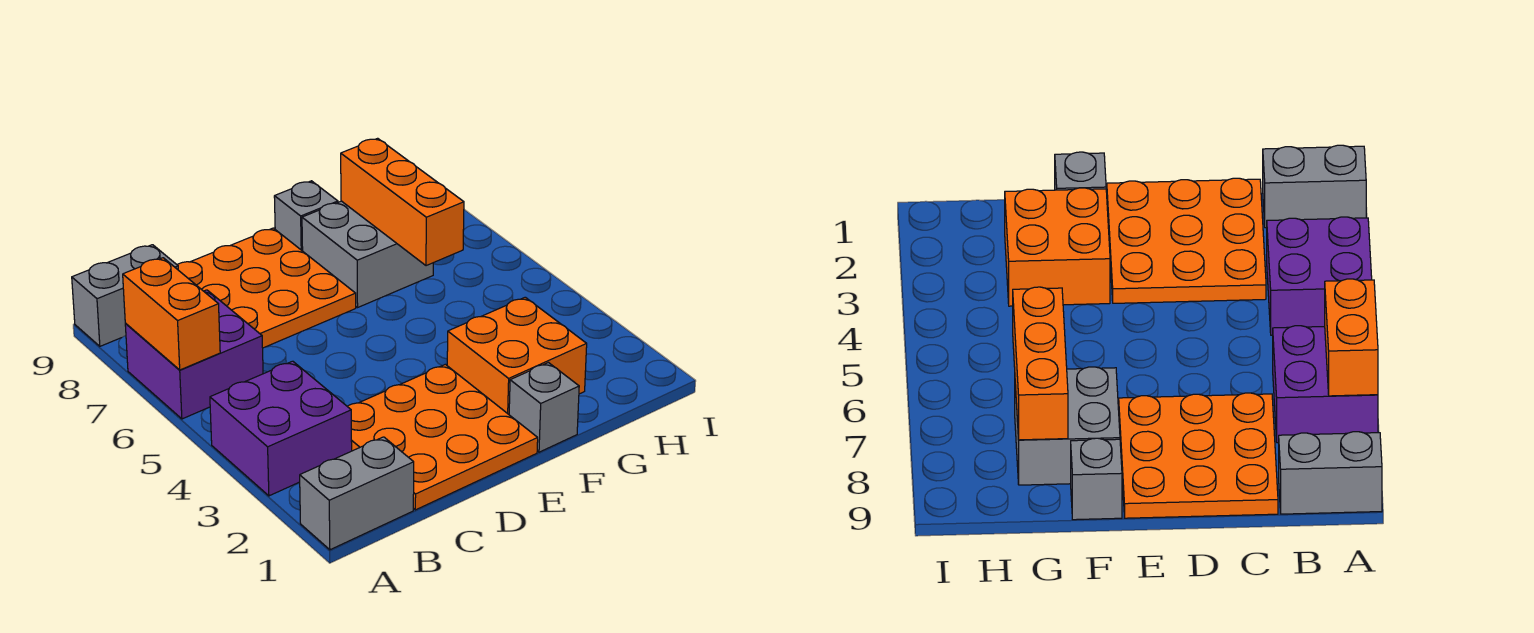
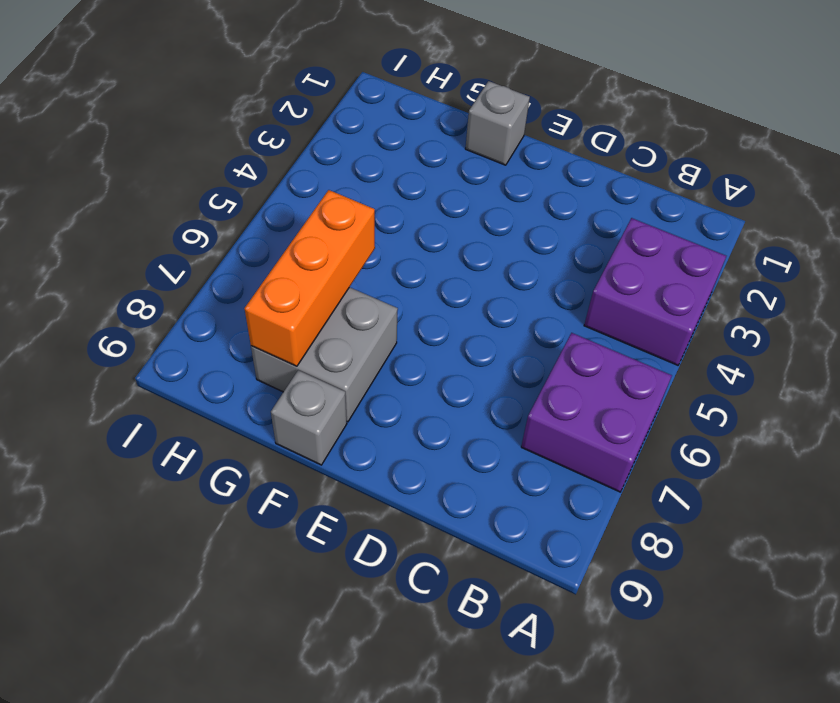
none -> grey brick A1:B1 level 1
none -> grey brick A9:B9 level 1
none -> orange plate C1:E3 level 1

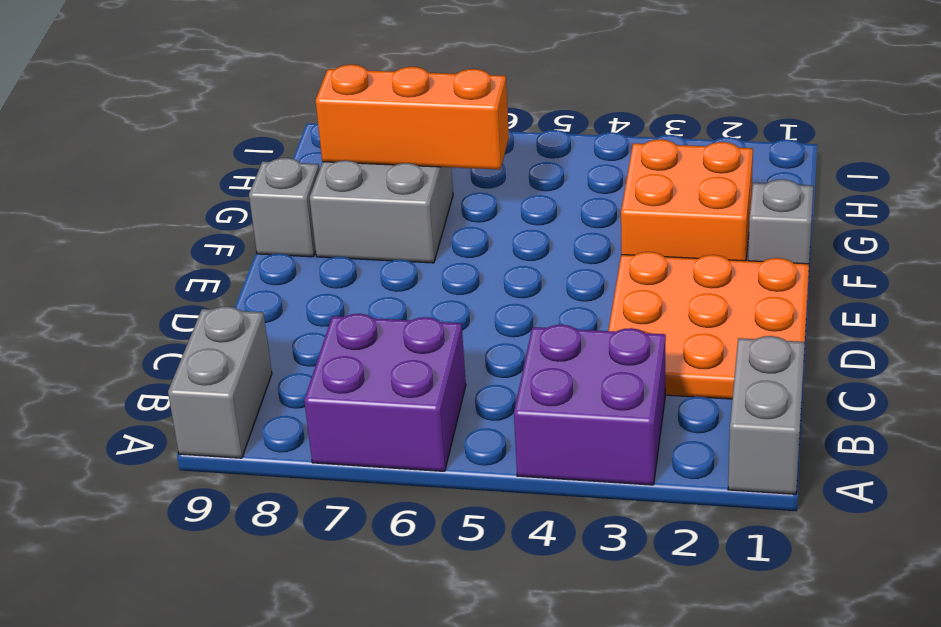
none -> orange plate C7:E9 level 1
none -> orange brick A6:A7 level 2

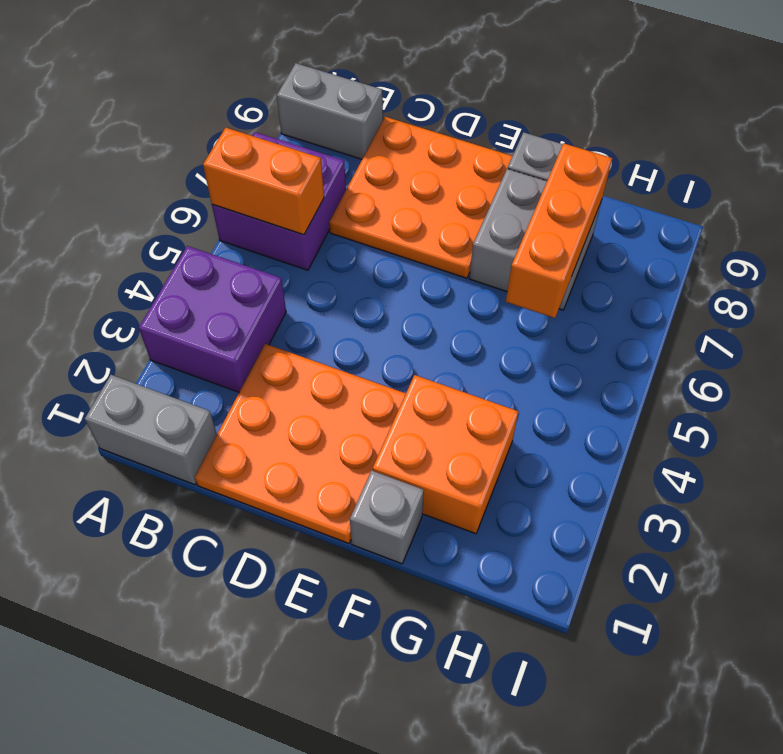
orange brick A6:B6 level 2 -> orange brick A6:A7 level 2

